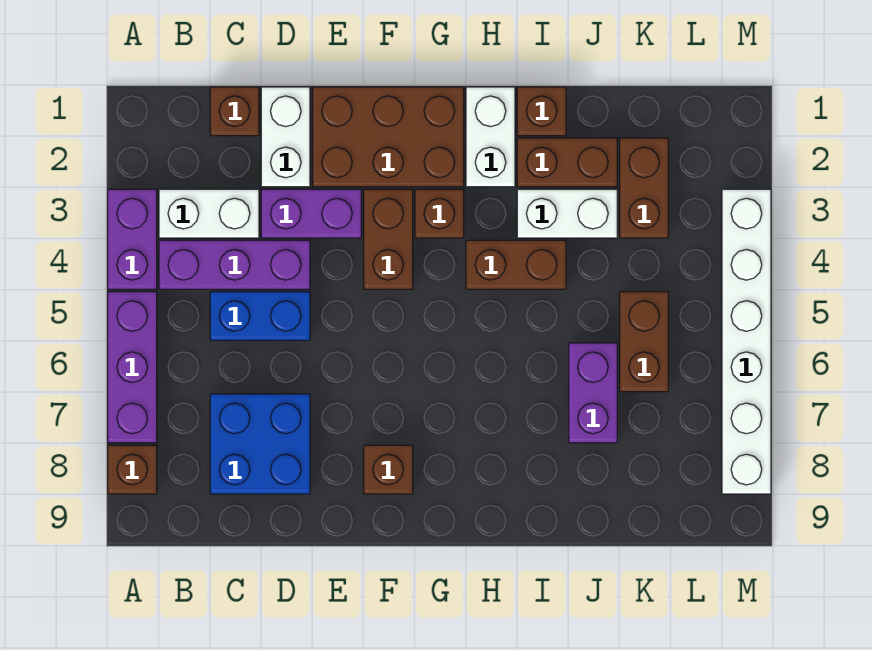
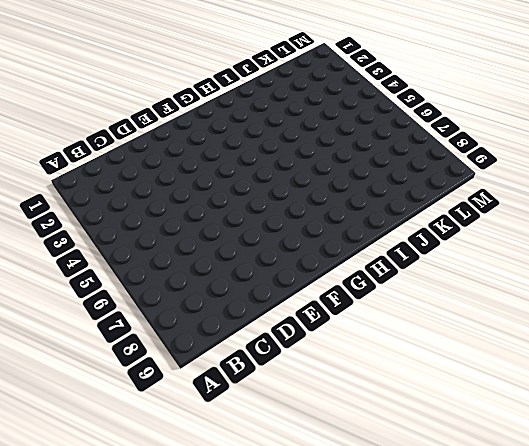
none -> purple brick A3:A4 level 1
none -> purple brick A5:A7 level 1
none -> brown brick A8 level 1

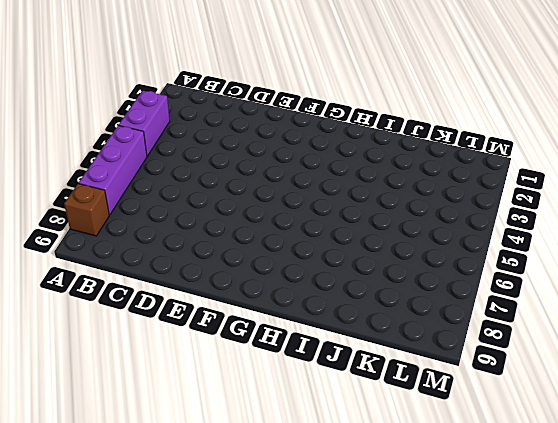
none -> white brick B3:C3 level 1
none -> purple brick B4:D4 level 1
none -> brown brick C1 level 1

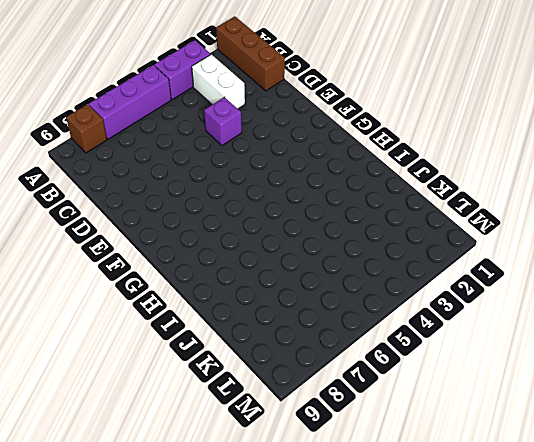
brown brick A1:C1 level 1 -> brown brick C1 level 1
purple brick D4 level 1 -> purple brick B4:D4 level 1
none -> blue brick C5:D5 level 1
none -> blue brick C7:D8 level 1
none -> white brick D1:D2 level 1

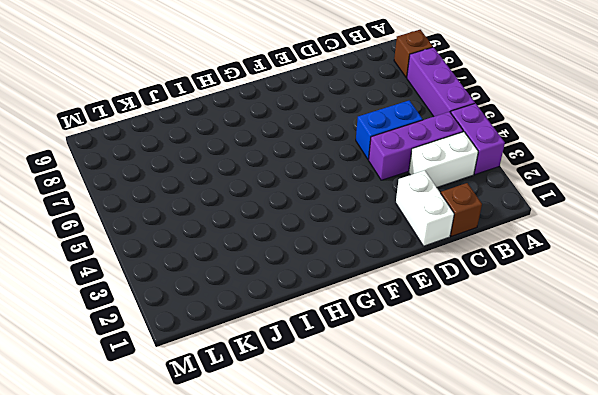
none -> blue brick C7:D8 level 1
none -> purple brick D3:E3 level 1
none -> brown brick E1:G2 level 1

